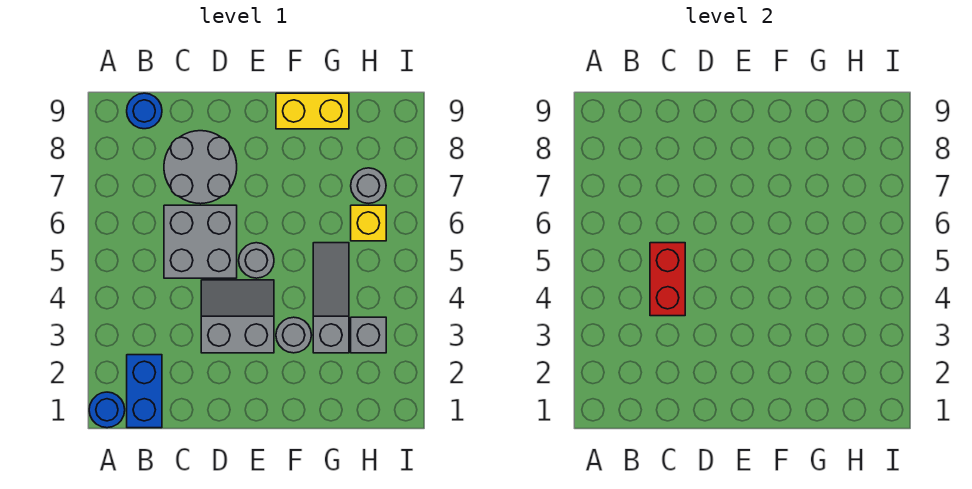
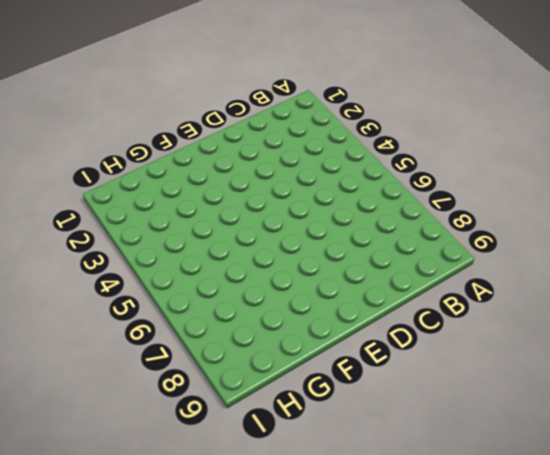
none -> blue round brick A1 level 1
none -> blue brick B1:B2 level 1
none -> blue round brick B9 level 1

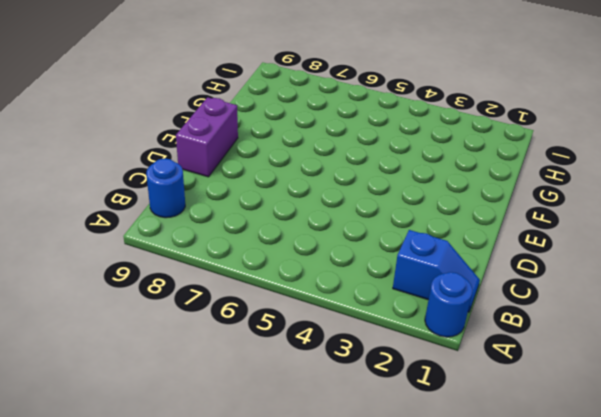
blue slope B1:B2 level 1 top 2 -> blue brick B1:B2 level 1
purple brick D9:E9 level 1 -> none
none -> grey brick C5:D6 level 1
none -> grey round brick C7:D8 level 1
none -> grey slope D3:E4 level 1 top 3

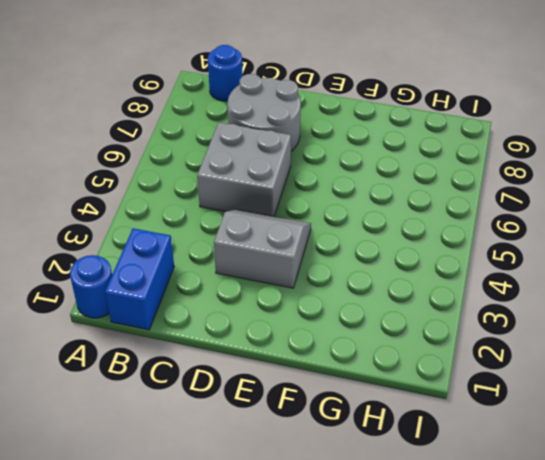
none -> grey round brick E5 level 1
none -> grey round brick F3 level 1
none -> yellow brick F9:G9 level 1

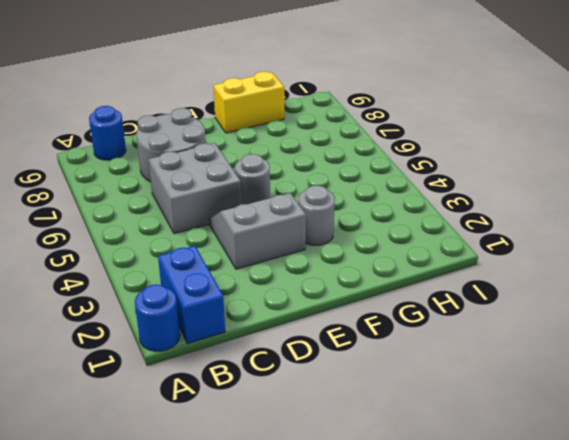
none -> grey slope G3:G5 level 1 top 3
none -> grey brick H3 level 1
none -> yellow brick H6 level 1

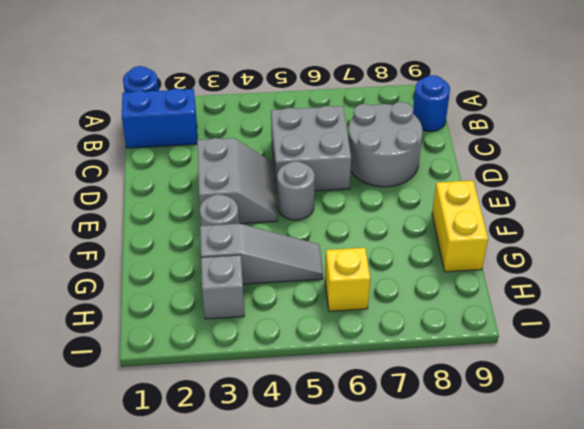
none -> grey round brick H7 level 1
none -> red brick C4:C5 level 2

